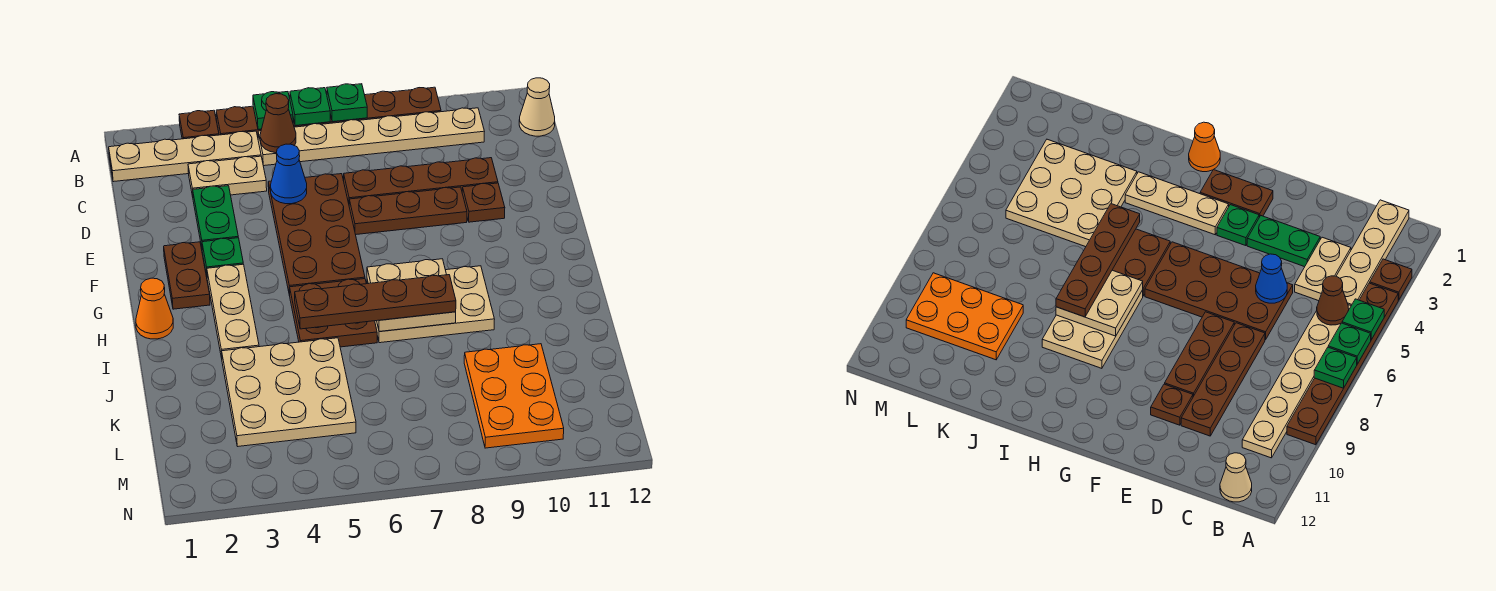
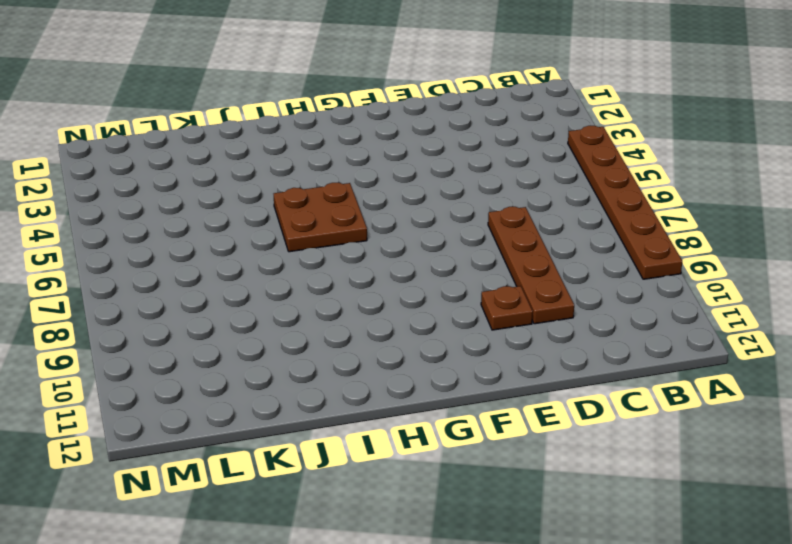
none -> brown plate A3 level 1
none -> tan plate B1:B4 level 1
none -> tan plate B5:B10 level 1

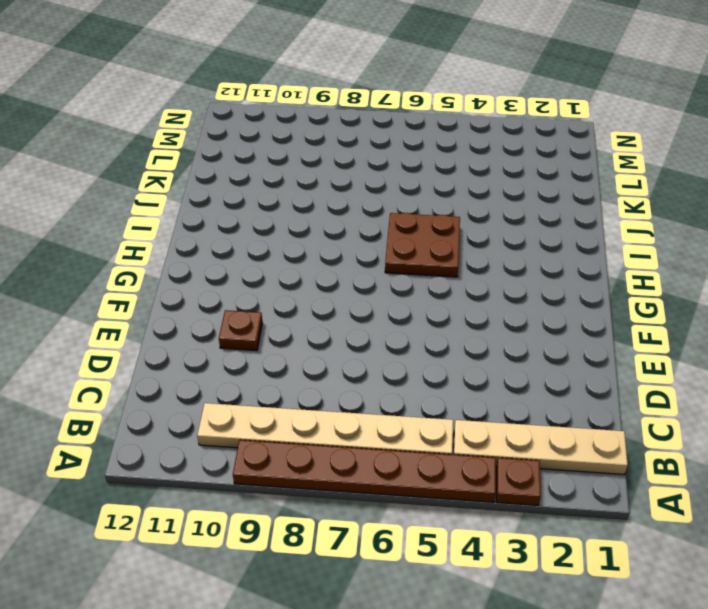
none -> tan cone B12 level 1
none -> tan plate C3:C4 level 1
none -> green plate D3:E3 level 1

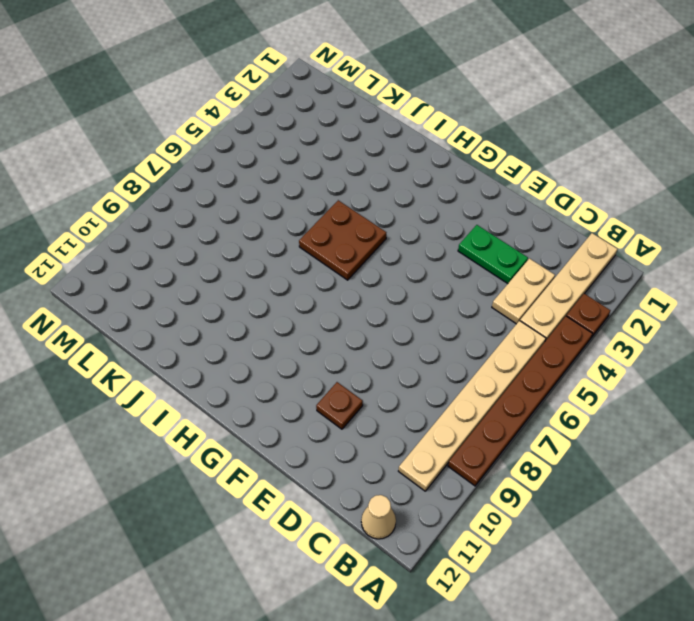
none -> brown plate D5:G6 level 1
none -> brown plate D7:D10 level 1
none -> brown plate E7:E9 level 1

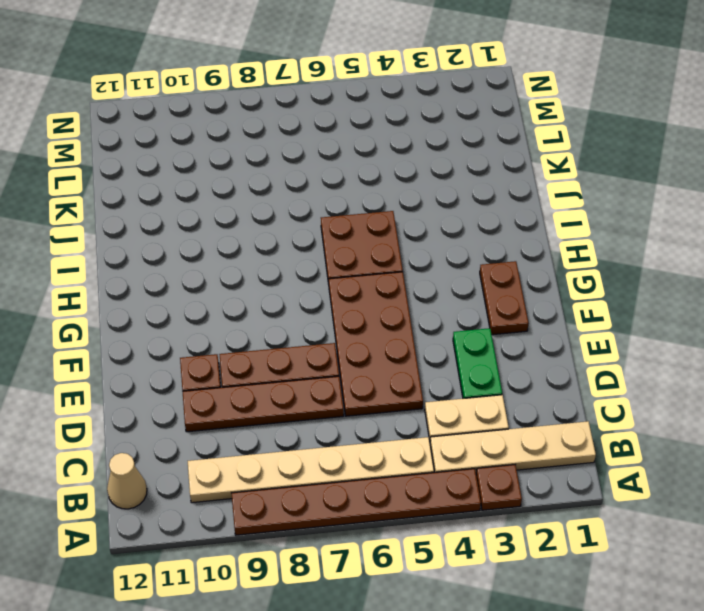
none -> green plate F3 level 1
none -> tan plate G3:I3 level 1
none -> orange cone H1 level 1

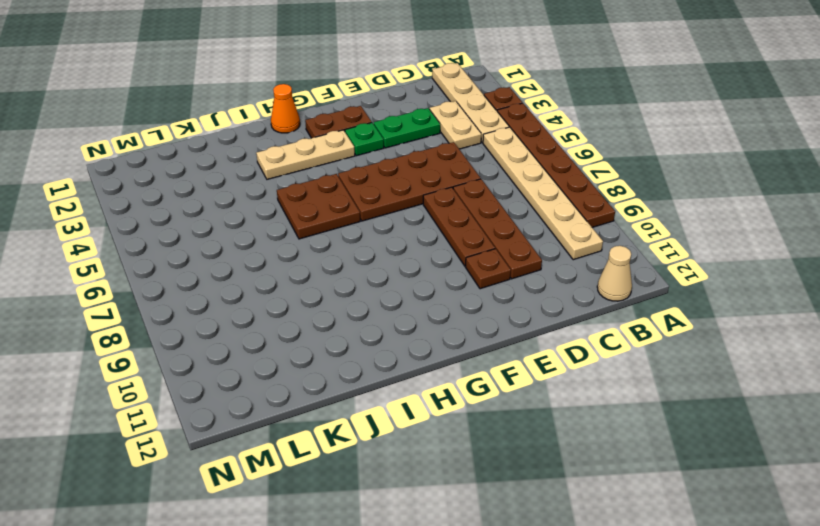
none -> tan plate H7:I9 level 1
none -> tan plate J3:L5 level 1
none -> orange plate K9:M10 level 1

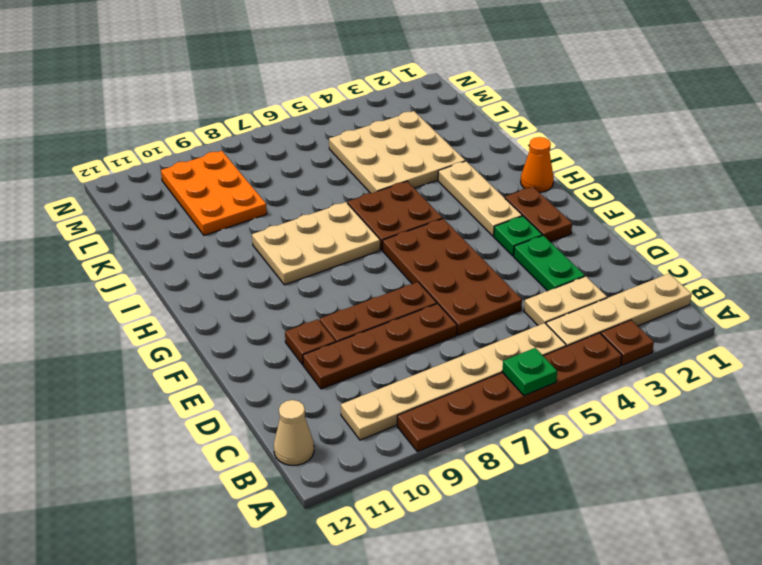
none -> green plate A5 level 2
none -> green plate A7 level 2
none -> brown cone B5 level 2

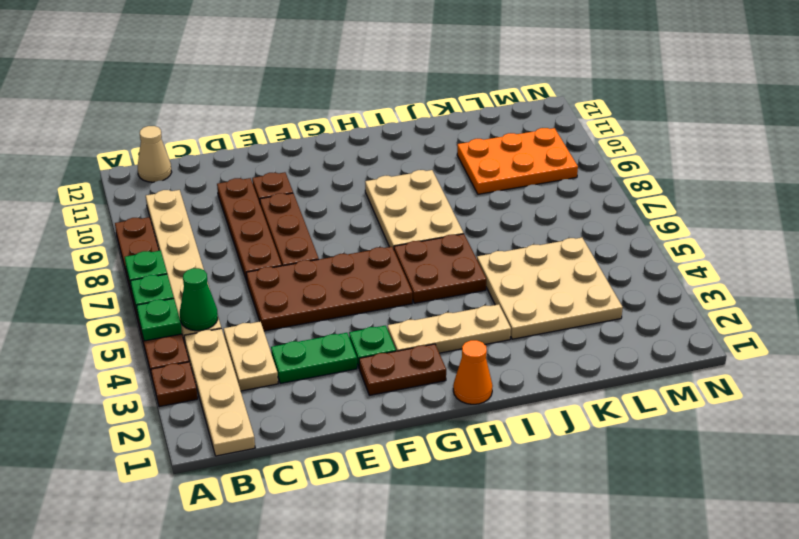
green cone B5 level 2 -> brown cone B5 level 2
none -> blue cone D5 level 2
none -> tan plate H7:I8 level 2
none -> brown plate I5:I8 level 3

